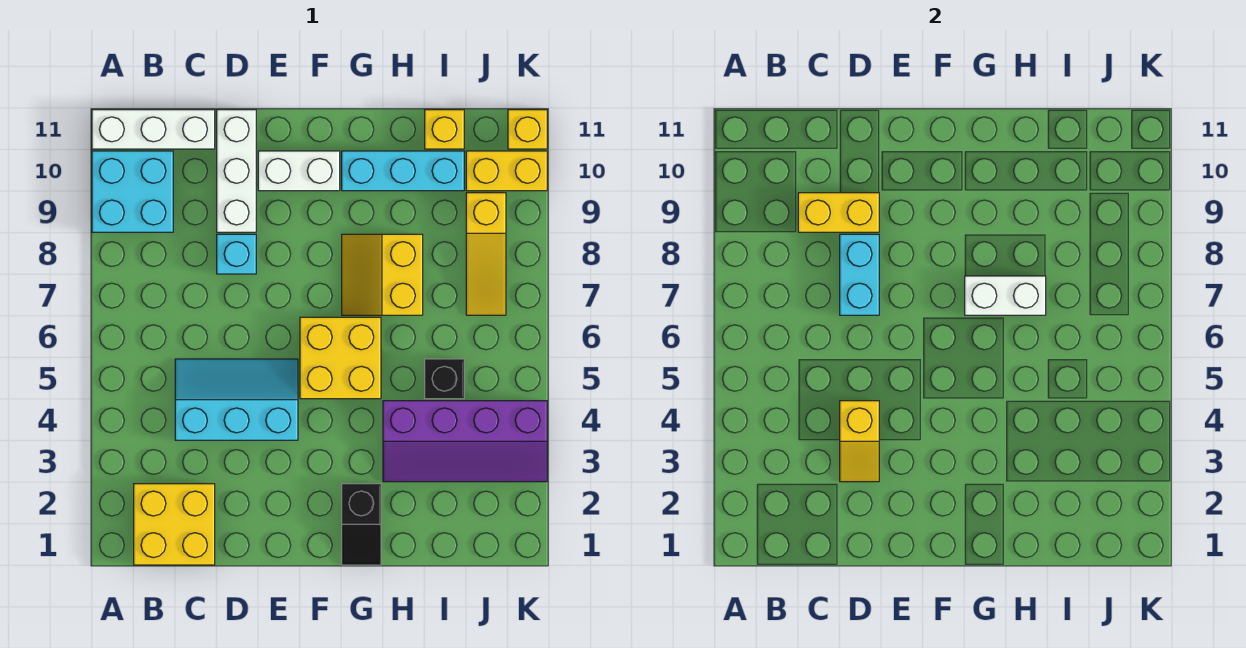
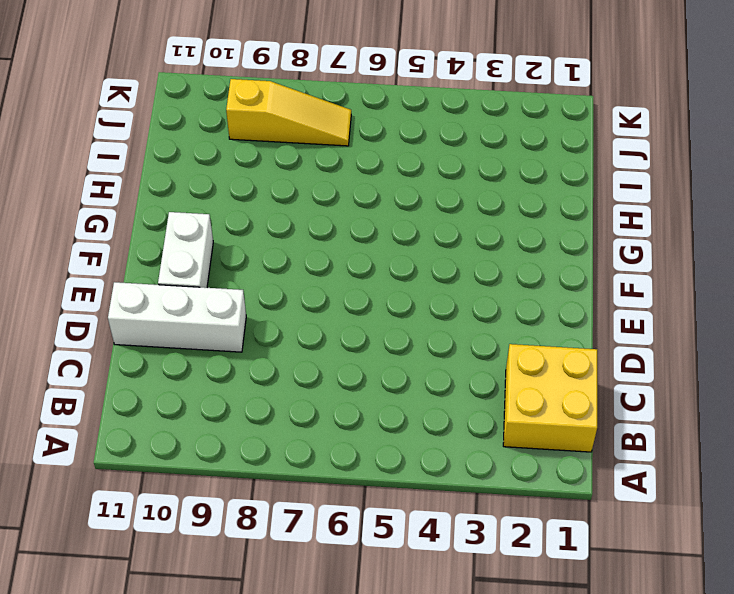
none -> cyan brick A9:B10 level 1
none -> white brick A11:C11 level 1
none -> cyan slope C4:E5 level 1 top 4

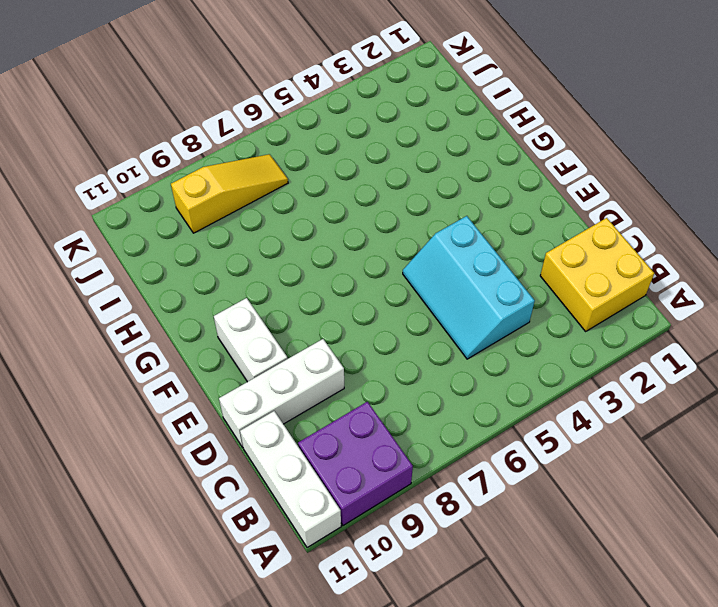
purple brick A9:B10 level 1 -> cyan brick A9:B10 level 1
none -> cyan brick D8 level 1
none -> yellow brick F5:G6 level 1
none -> black slope G1:G2 level 1 top 2

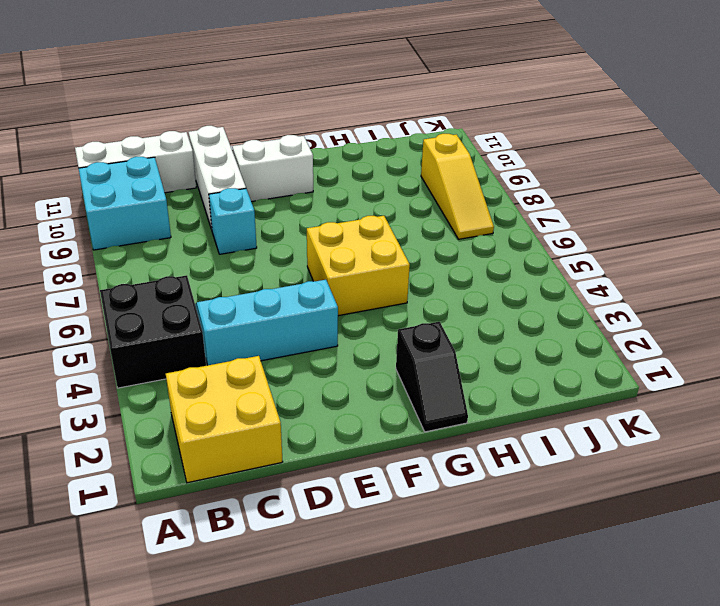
black brick A4:B5 level 1 -> none
none -> yellow slope G7:H8 level 1 top H
none -> cyan brick G10:I10 level 1
none -> purple slope H3:K4 level 1 top 4

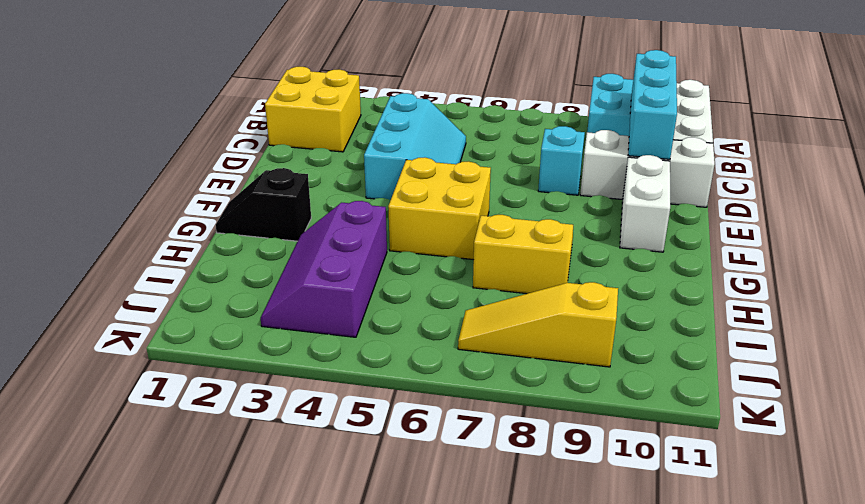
cyan brick B10:D10 level 2 -> cyan brick G10:I10 level 1
purple slope H3:J4 level 1 top 4 -> purple slope H3:K4 level 1 top 4
none -> black brick I5 level 1
none -> yellow brick I11 level 1
none -> yellow brick J10:K10 level 1

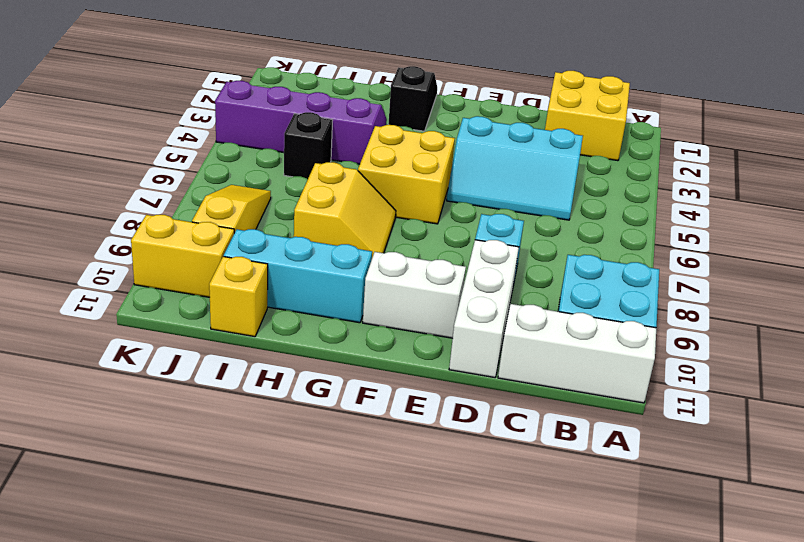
none -> yellow brick K11 level 1
none -> yellow brick C9:D9 level 2
none -> yellow slope D3:D4 level 2 top 4

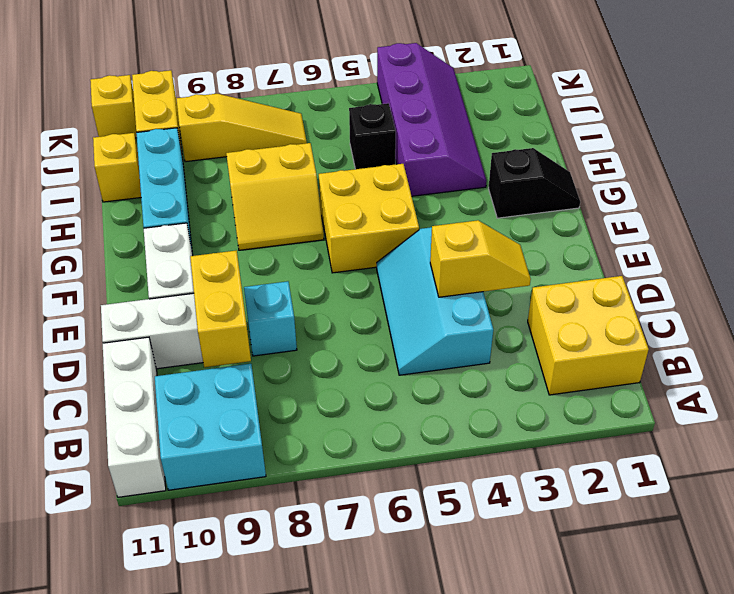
none -> cyan brick D7:D8 level 2
none -> white brick G7:H7 level 2

